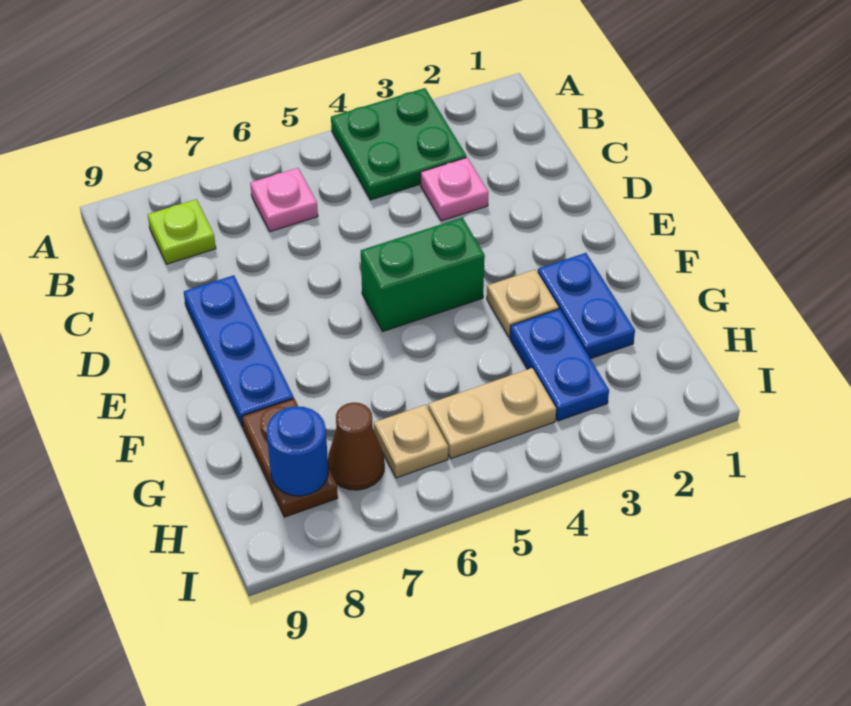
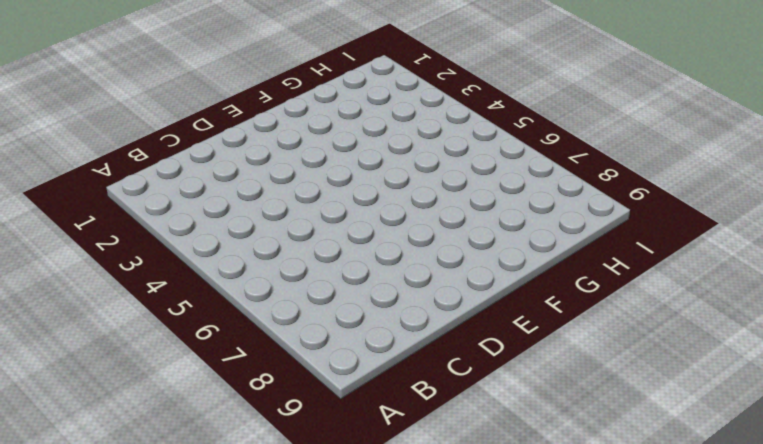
none -> green plate A3:B4 level 1
none -> pink plate B6 level 1
none -> lime plate B8 level 1

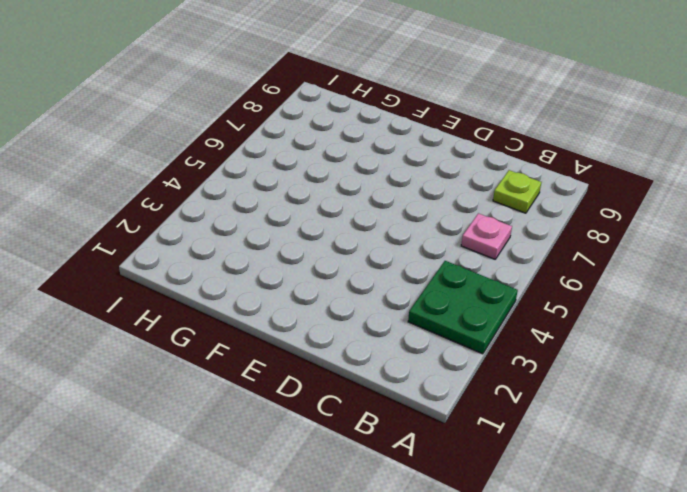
none -> pink plate C3 level 1
none -> blue plate D8:F8 level 1
none -> green brick E4:E5 level 1

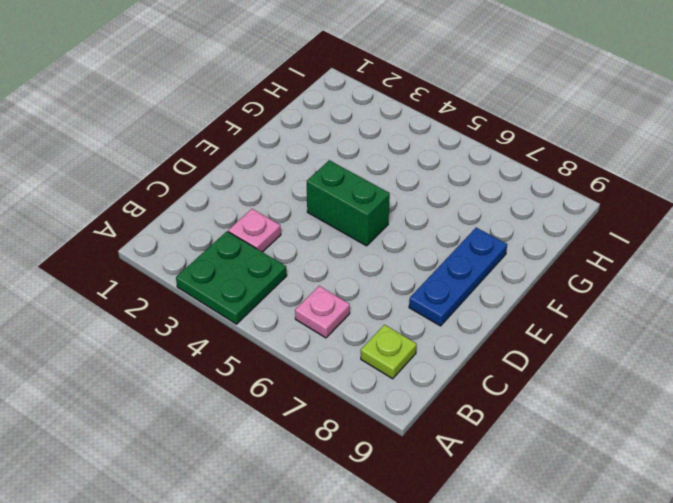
none -> blue plate F2:G2 level 1
none -> tan plate F3 level 1
none -> blue plate G3:H3 level 1

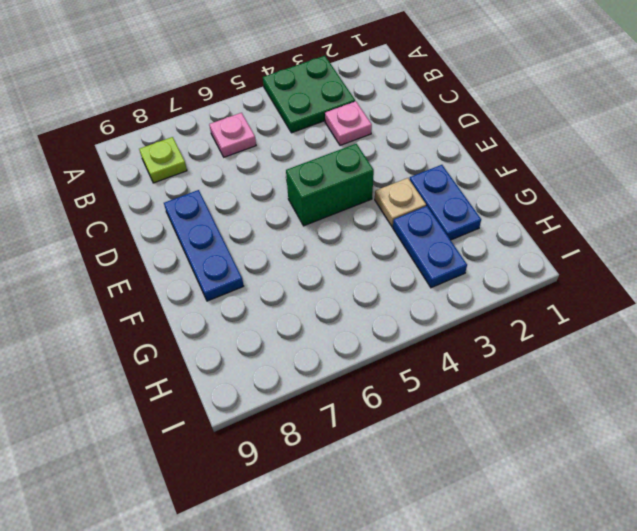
none -> brown plate G8:H8 level 1
none -> tan plate H4:H5 level 1
none -> tan plate H6 level 1

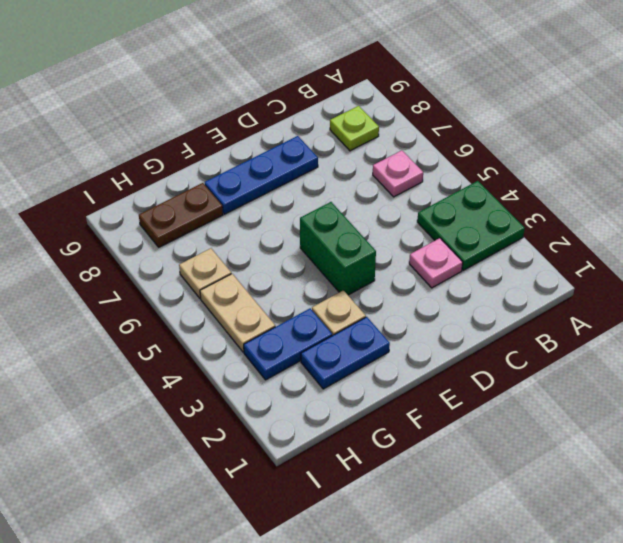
none -> brown cone H7 level 1
none -> blue round brick H8 level 2

